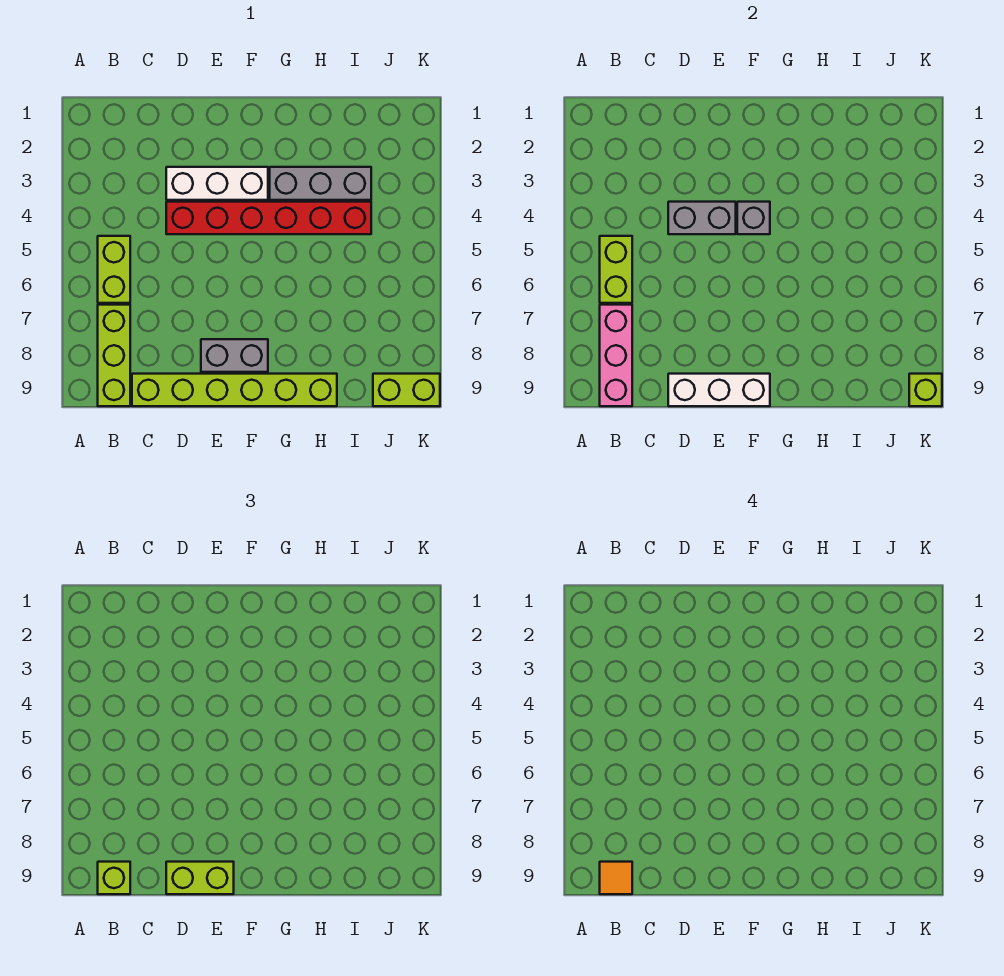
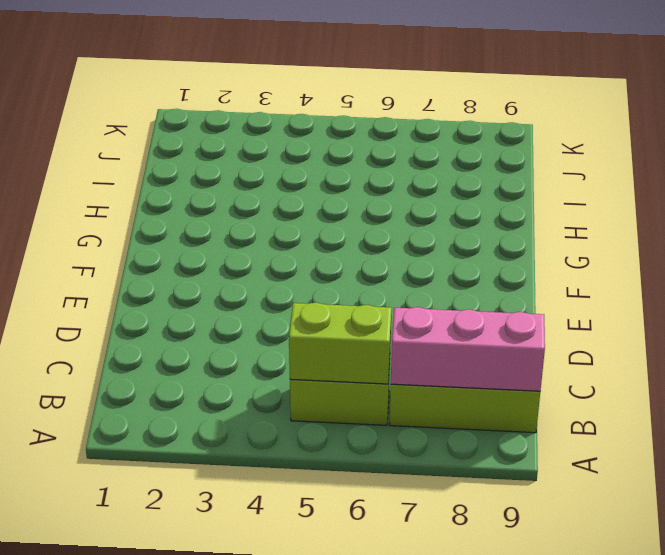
none -> lime brick C9:H9 level 1
none -> white brick D3:F3 level 1
none -> red brick D4:I4 level 1

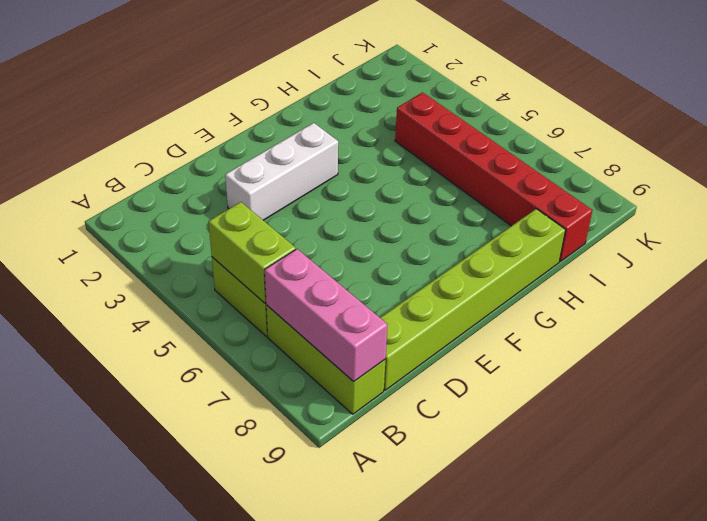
red brick I4:I9 level 1 -> red brick D4:I4 level 1
none -> grey brick E8:F8 level 1
none -> grey brick G3:I3 level 1
none -> lime brick J9:K9 level 1

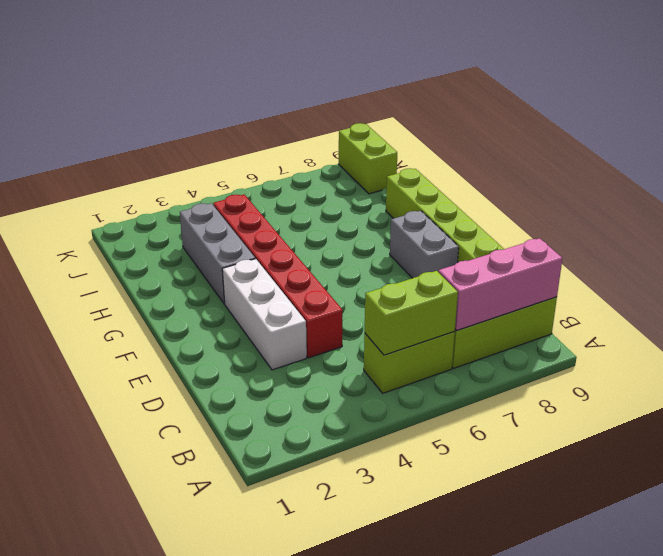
none -> grey brick D4:E4 level 2
none -> white brick D9:F9 level 2
none -> grey brick F4 level 2

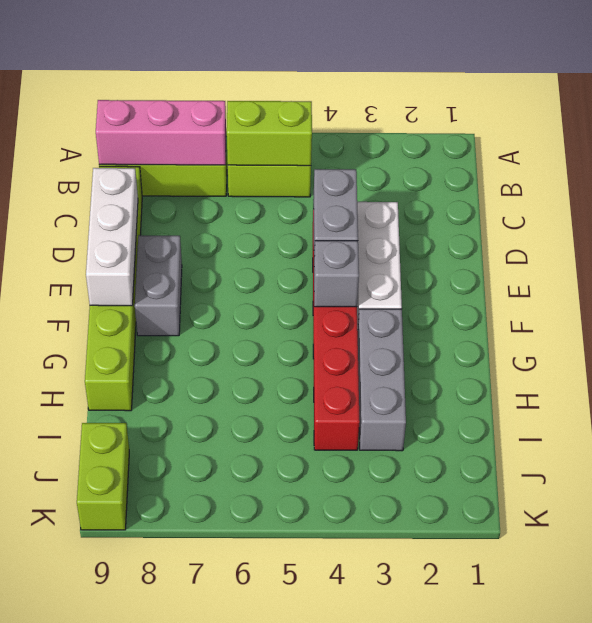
none -> lime brick K9 level 2
none -> lime brick B9 level 3
none -> lime brick D9:E9 level 3

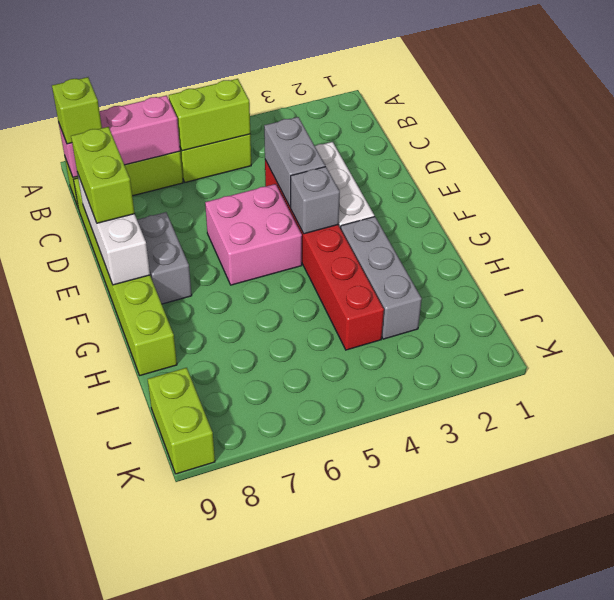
pink brick E5:F6 level 1 -> none
none -> lime brick K9 level 2
none -> orange tile B9 level 4

